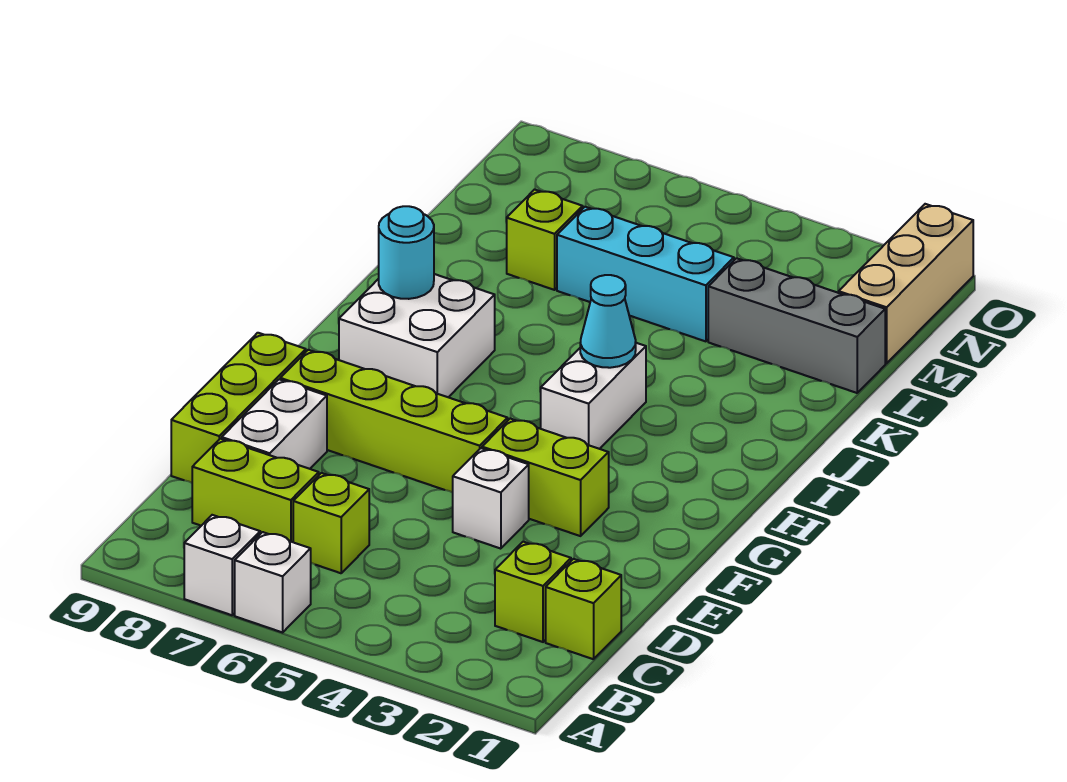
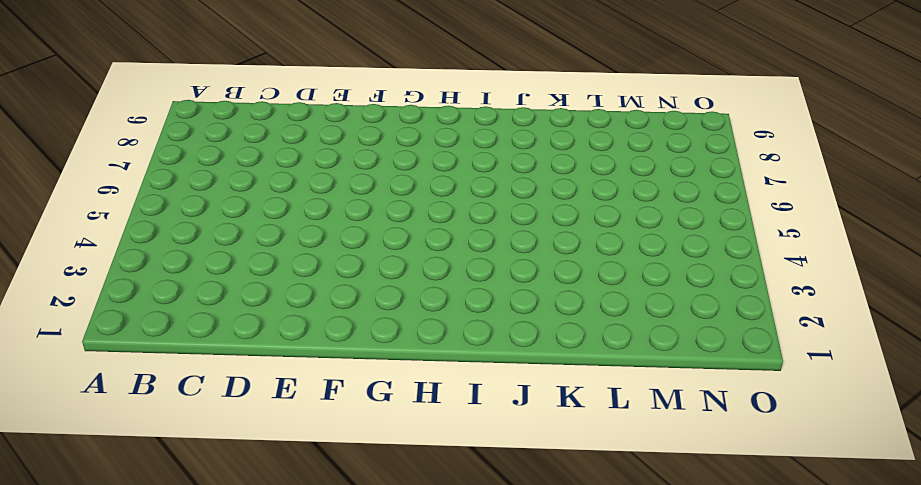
none -> white brick A6 level 1
none -> white brick A7 level 1
none -> lime brick C1 level 1

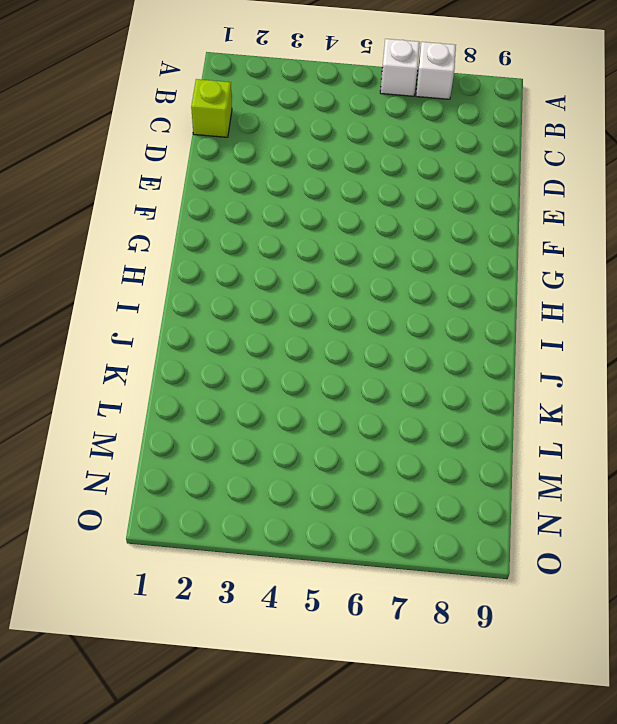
none -> lime brick C2 level 1
none -> lime brick C6 level 1
none -> lime brick C7:C8 level 1

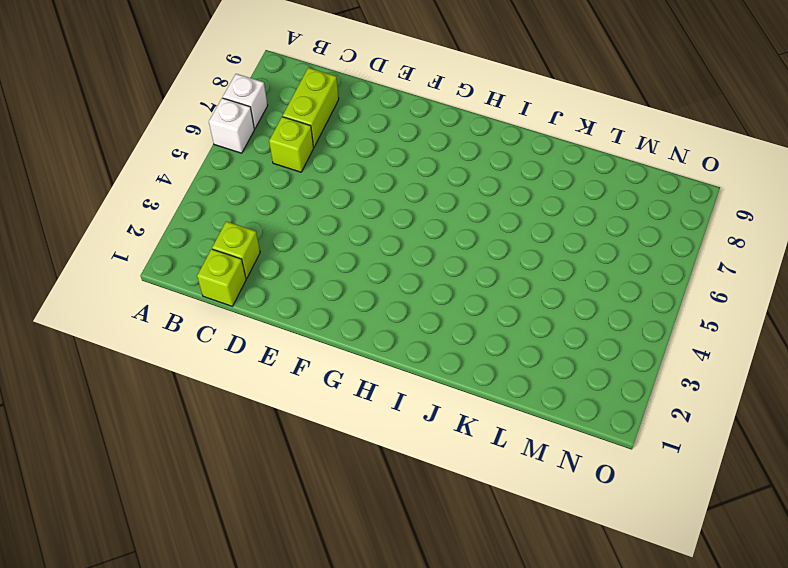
none -> white brick D8:E8 level 1
none -> lime brick D9:F9 level 1
none -> white brick E4 level 1

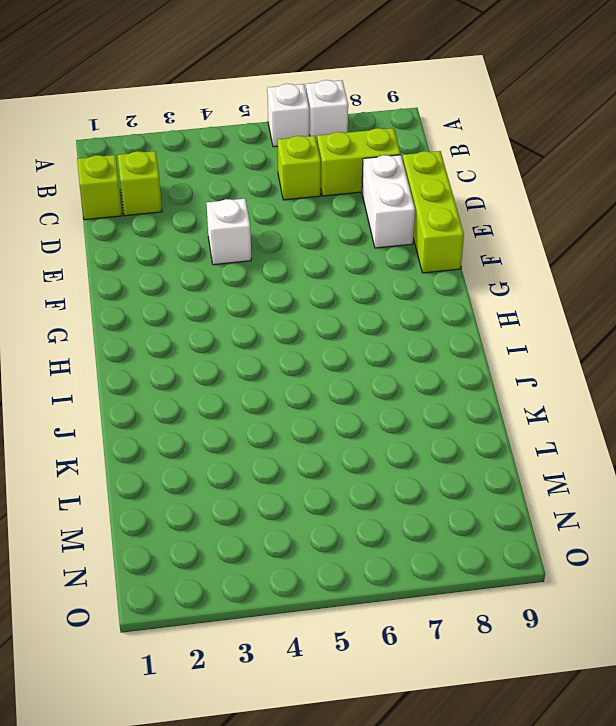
none -> lime brick F3:F4 level 1
none -> lime brick F5:F8 level 1
none -> white brick H4:I4 level 1

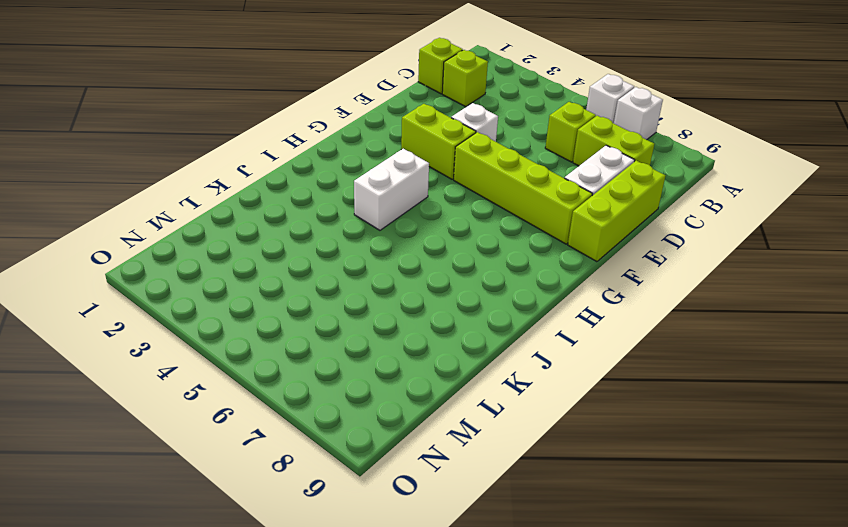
none -> white brick H7:I8 level 1
none -> grey brick L1:L3 level 1
none -> cyan brick L4:L6 level 1

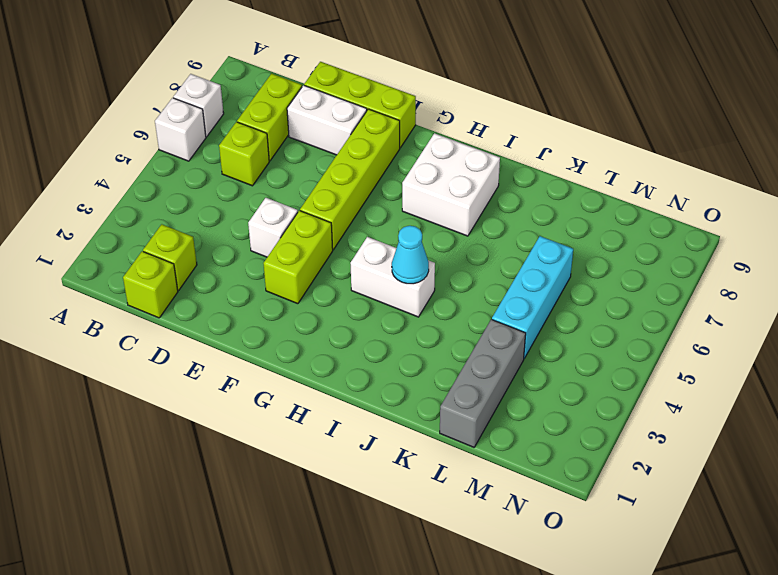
none -> lime brick L7 level 1
none -> tan brick M1:O1 level 1
none -> cyan round brick I8 level 2

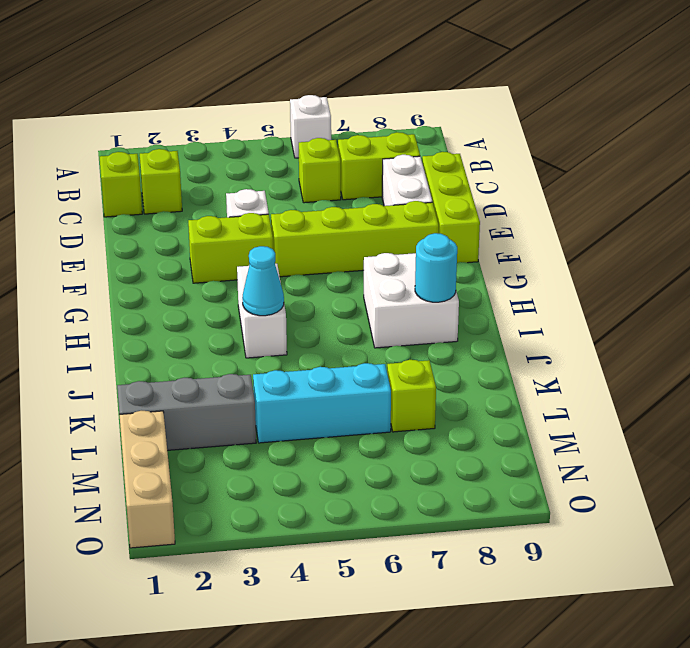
none -> white brick A7 level 1

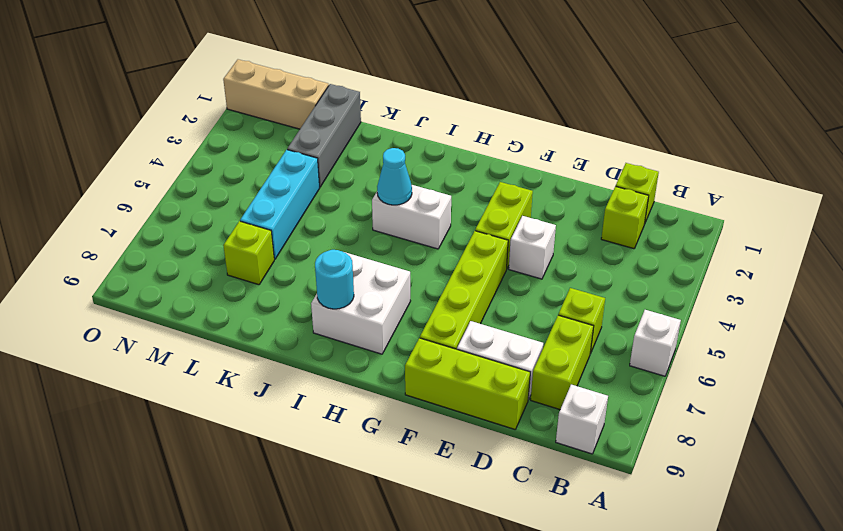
white brick B9 level 1 -> white brick A7 level 1

